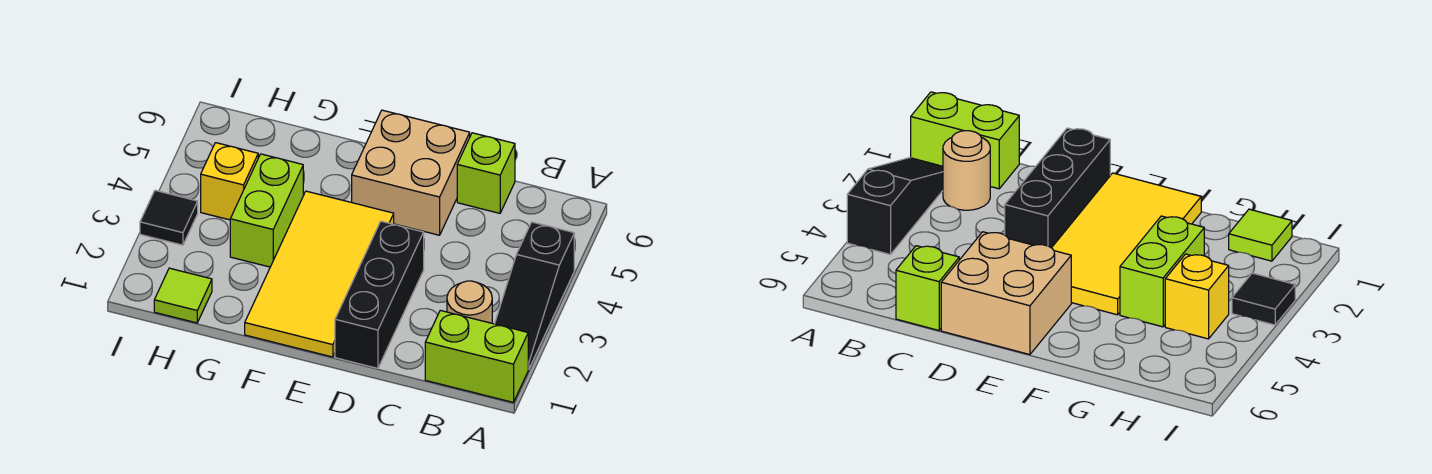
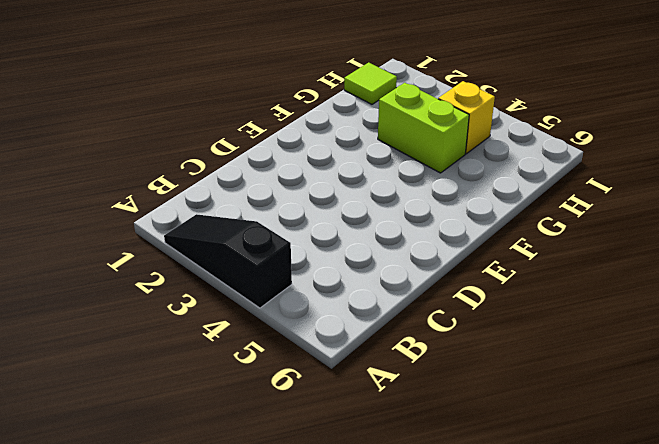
none -> lime brick A1:B1 level 1
none -> tan round brick B2 level 1

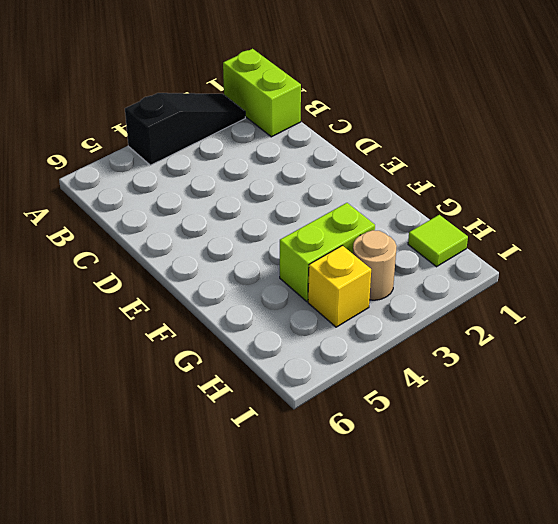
tan round brick H3 level 1 -> tan round brick B2 level 1
none -> lime brick C6 level 1
none -> black brick D1:D3 level 1

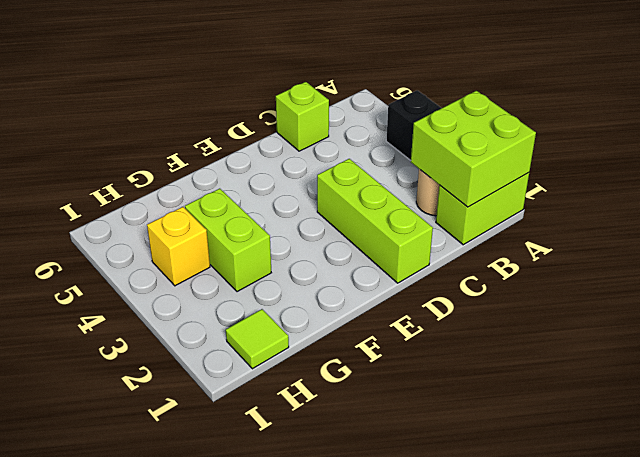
lime brick A1:B2 level 2 -> none
lime brick D1:D3 level 1 -> black brick D1:D3 level 1
none -> tan brick D5:E6 level 1
none -> yellow tile E1:F4 level 1

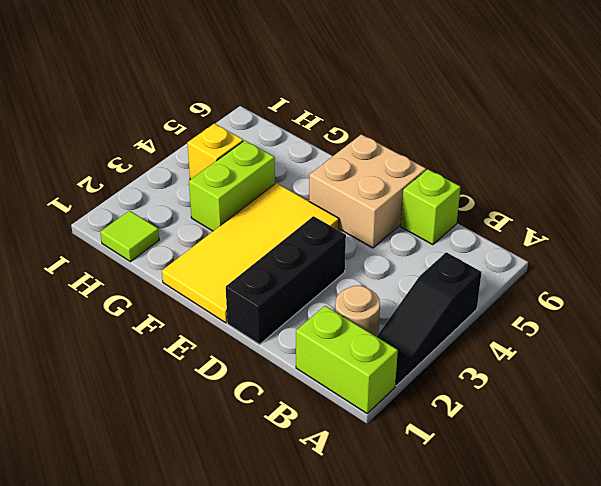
none -> black tile I3 level 1

